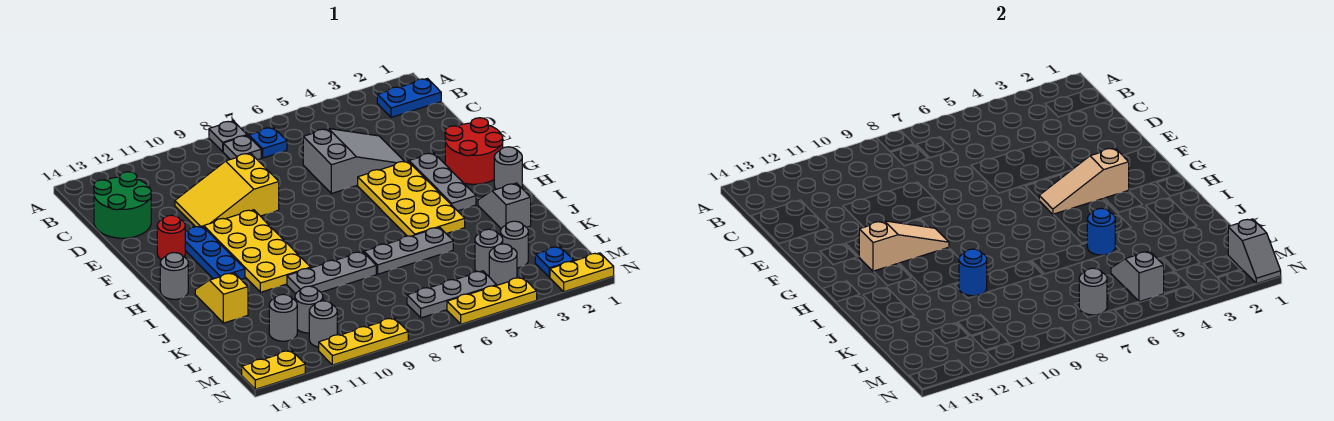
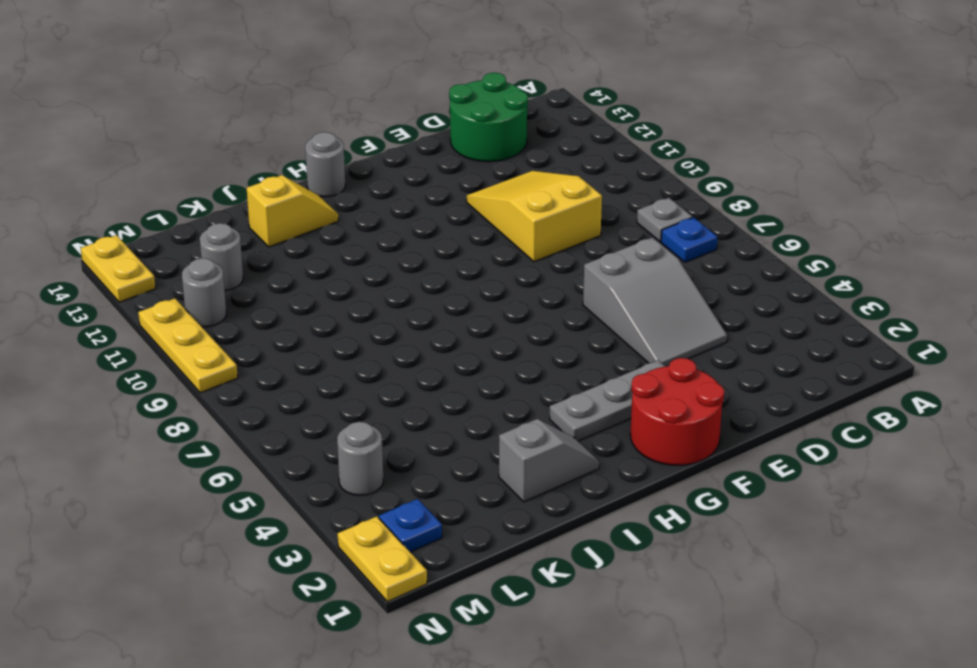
none -> grey plate A8 level 1
none -> blue plate B1:B2 level 1
none -> yellow plate F4:I5 level 1
none -> yellow plate F10:I11 level 1

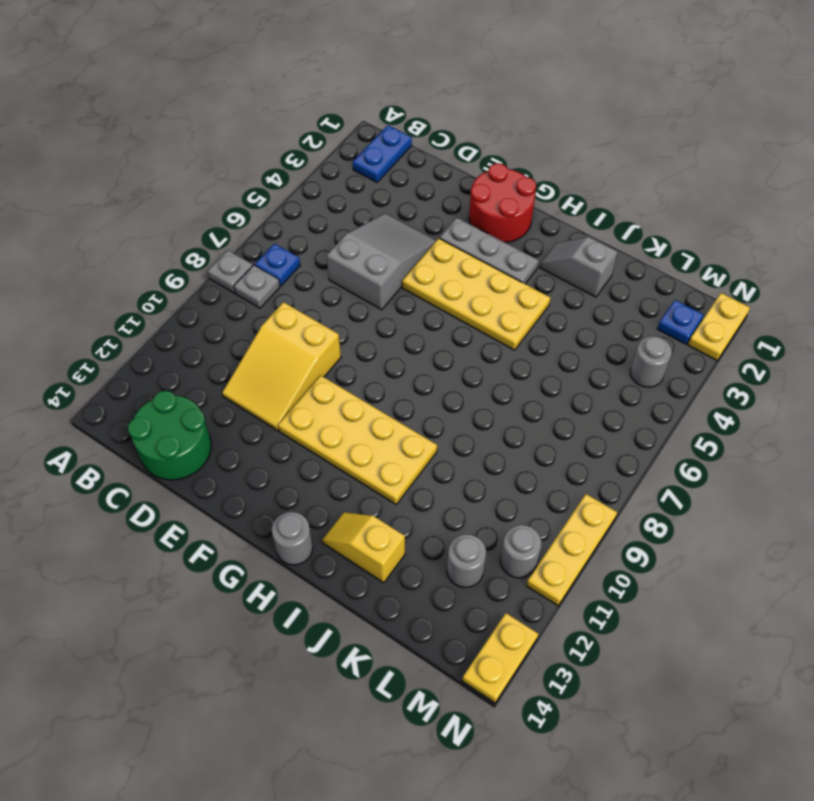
none -> blue plate F12:H12 level 1
none -> red round brick F13 level 1
none -> grey round brick H1 level 1
none -> grey plate J5:J7 level 1

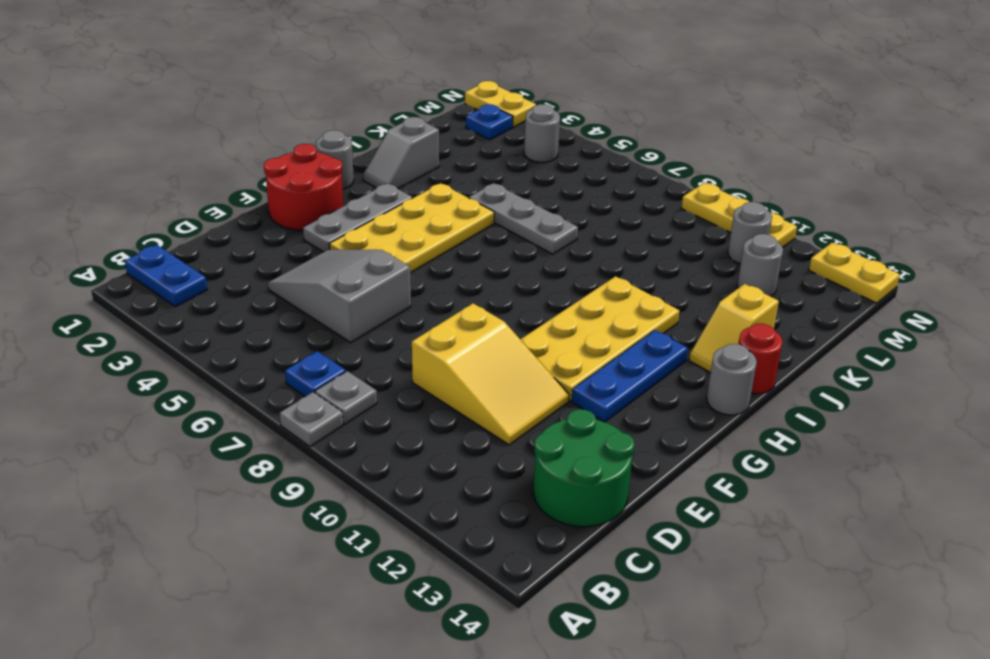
red round brick I14 level 1 -> red round brick F13 level 1
none -> grey plate J8:J10 level 1
none -> grey round brick L3 level 1
none -> grey round brick L4 level 1
none -> grey round brick L11 level 1

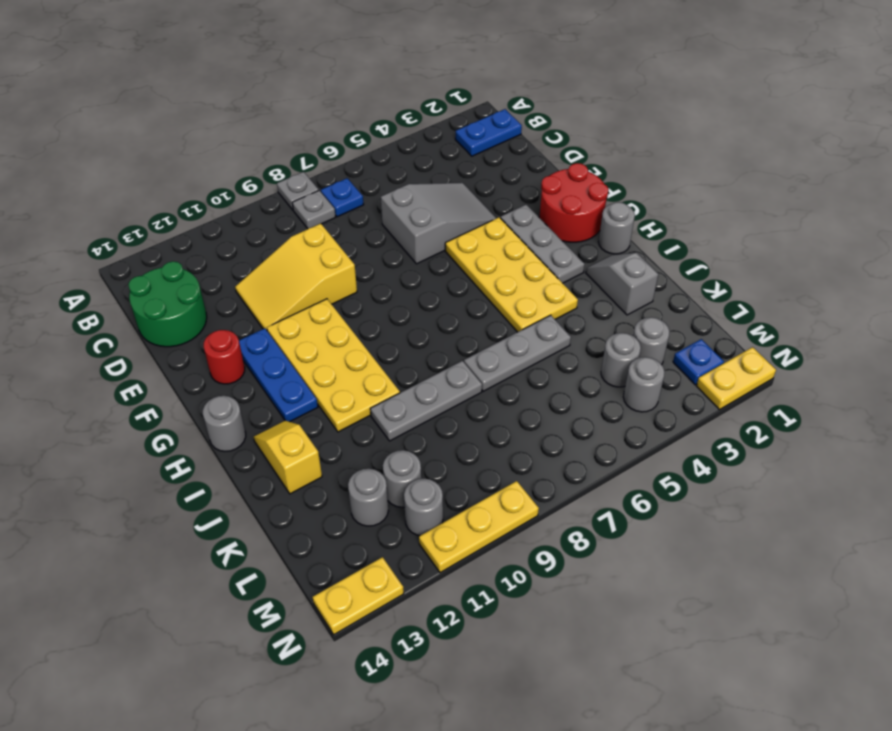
none -> grey plate M5:M7 level 1
none -> yellow plate N4:N6 level 1
none -> tan slope G3:G5 level 2 top 3
none -> tan slope G10:G12 level 2 top 12

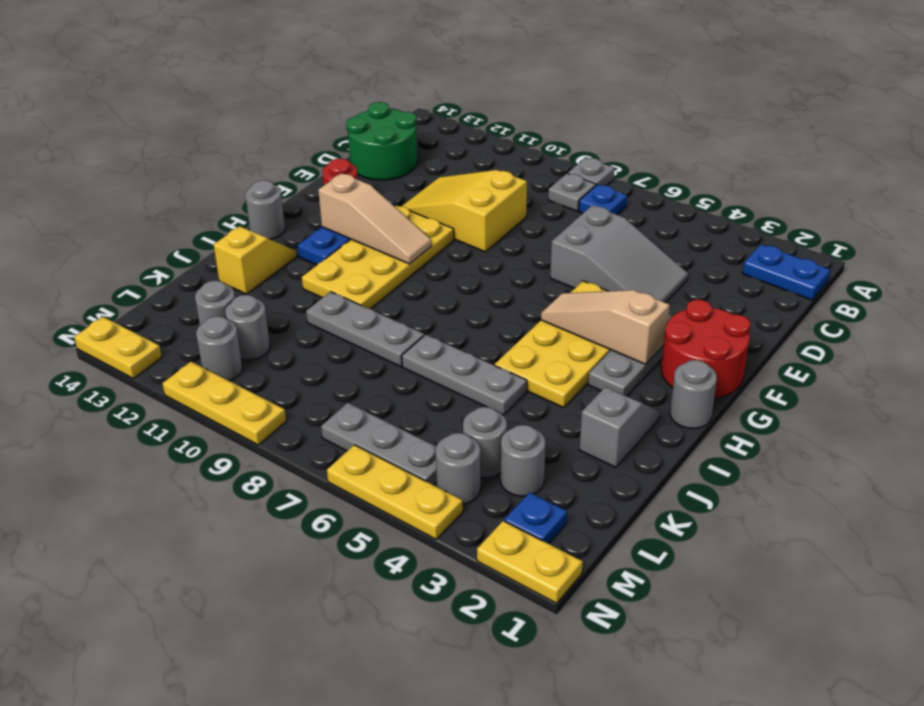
none -> blue round brick J5 level 2
none -> blue round brick J10 level 2
none -> grey slope L5:M5 level 2 top M
none -> grey slope M1:N1 level 2 top M

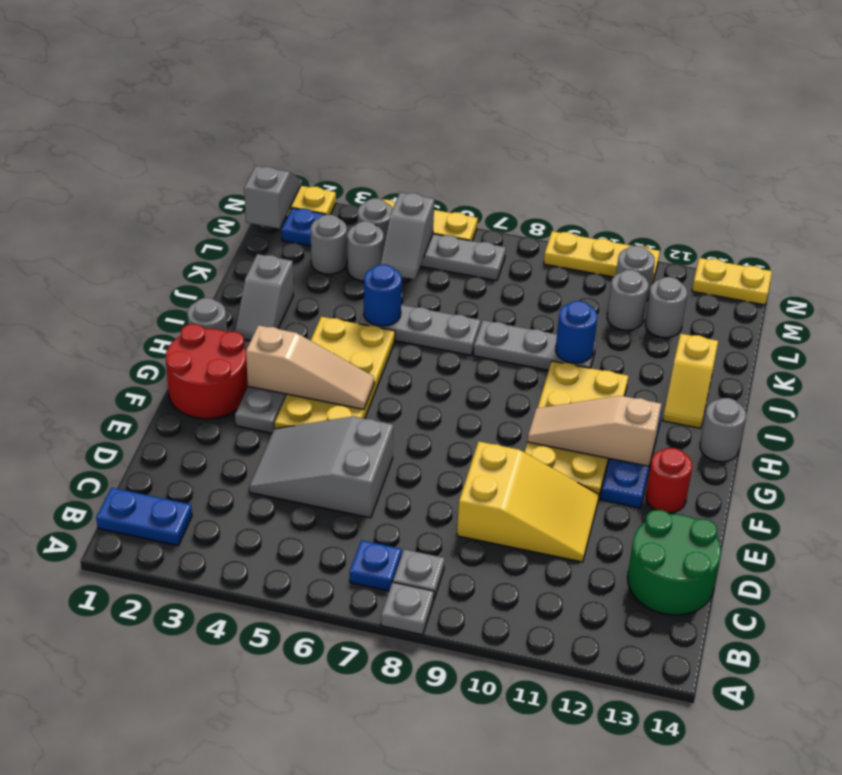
none -> grey round brick M7 level 2

